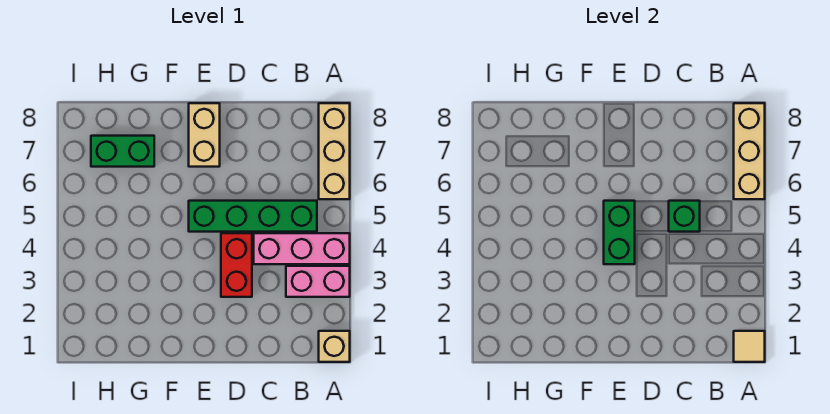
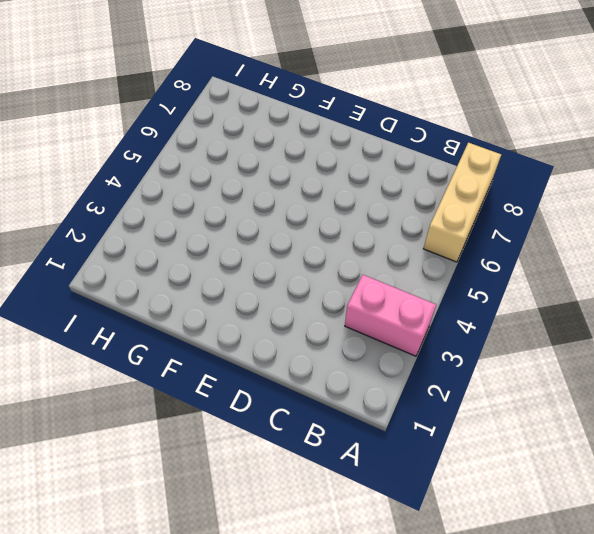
none -> tan brick A1 level 1
none -> pink brick A4:C4 level 1
none -> green brick B5:E5 level 1

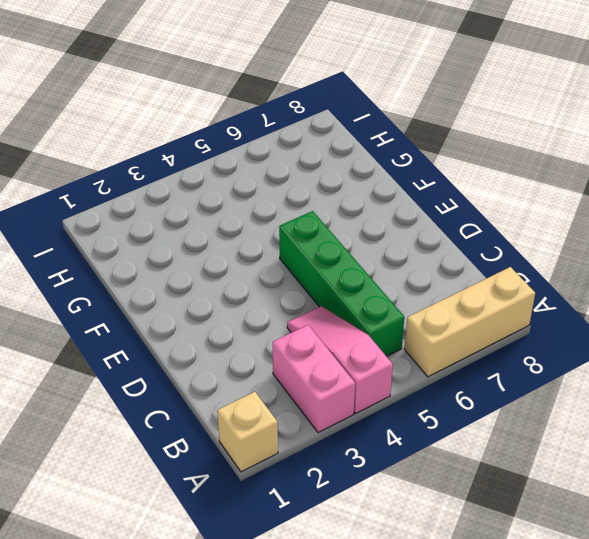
pink slope A4:C4 level 1 top A -> pink brick A4:C4 level 1
none -> red brick D3:D4 level 1
none -> tan brick E7:E8 level 1
none -> green brick G7:H7 level 1

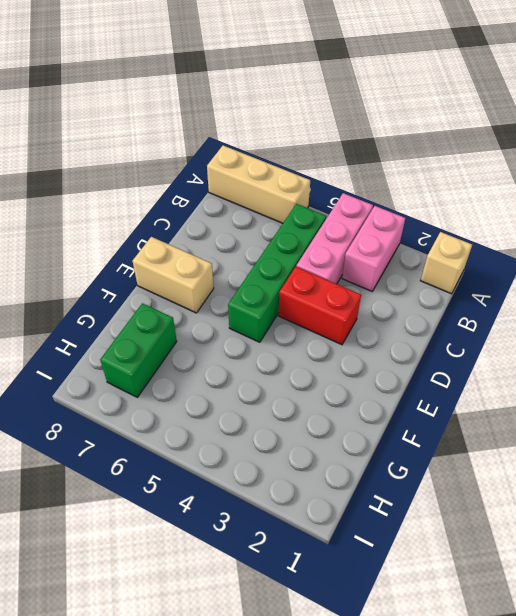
none -> tan tile A1 level 2
none -> tan brick A6:A8 level 2
none -> green brick C5 level 2

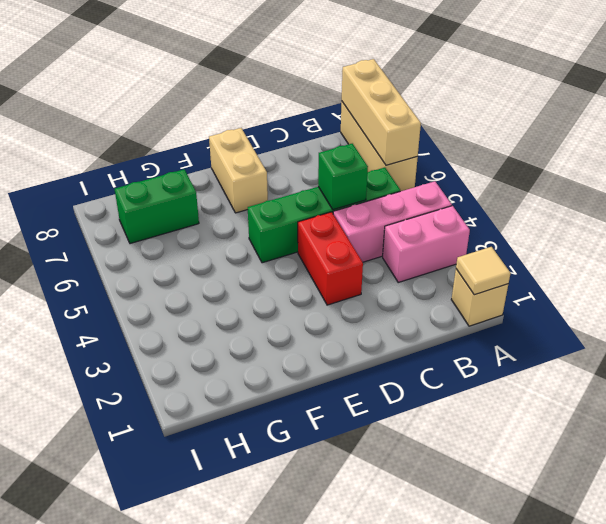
none -> green brick E4:E5 level 2

